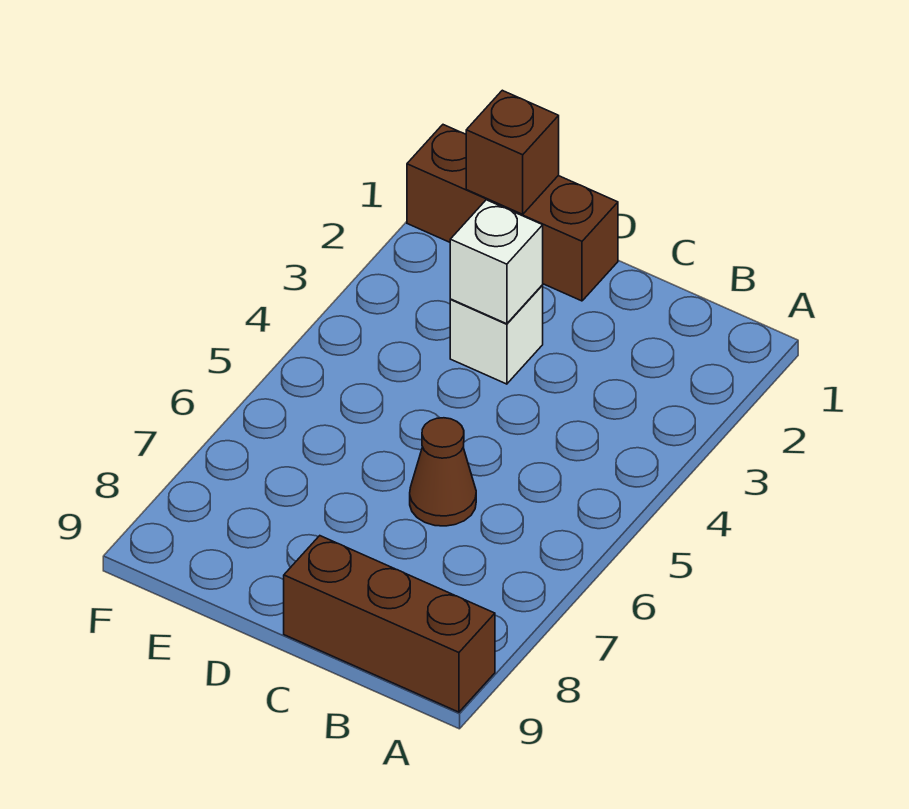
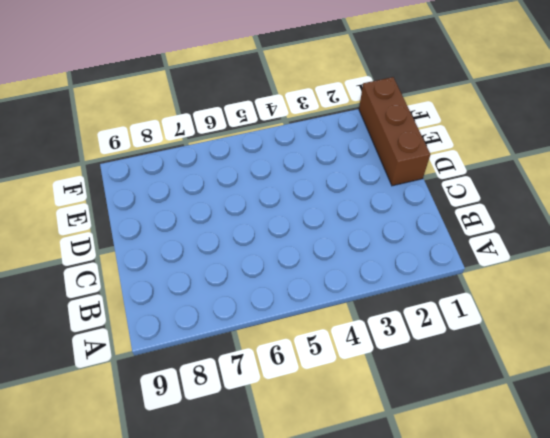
none -> brown brick A9:C9 level 1
none -> brown cone C6 level 1

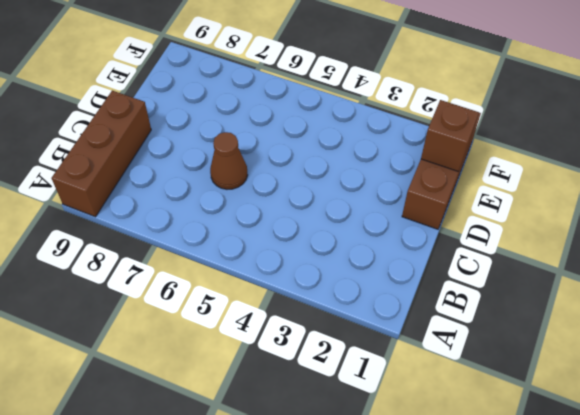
none -> white brick D3 level 1
none -> white brick D3 level 2

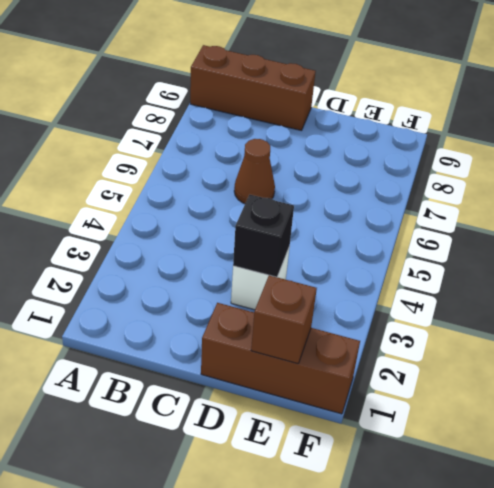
black brick D3 level 2 -> white brick D3 level 2

